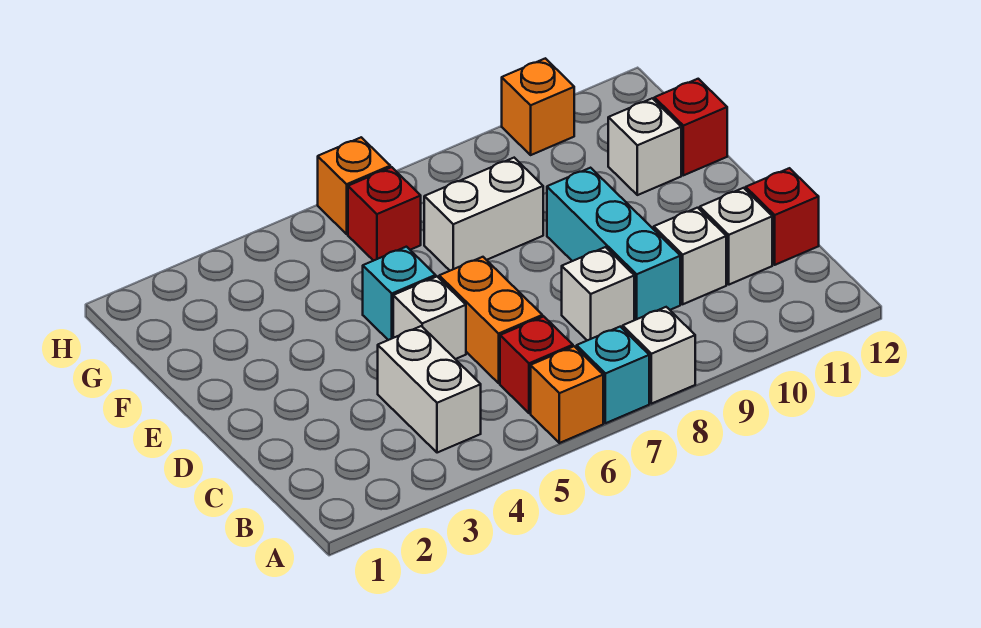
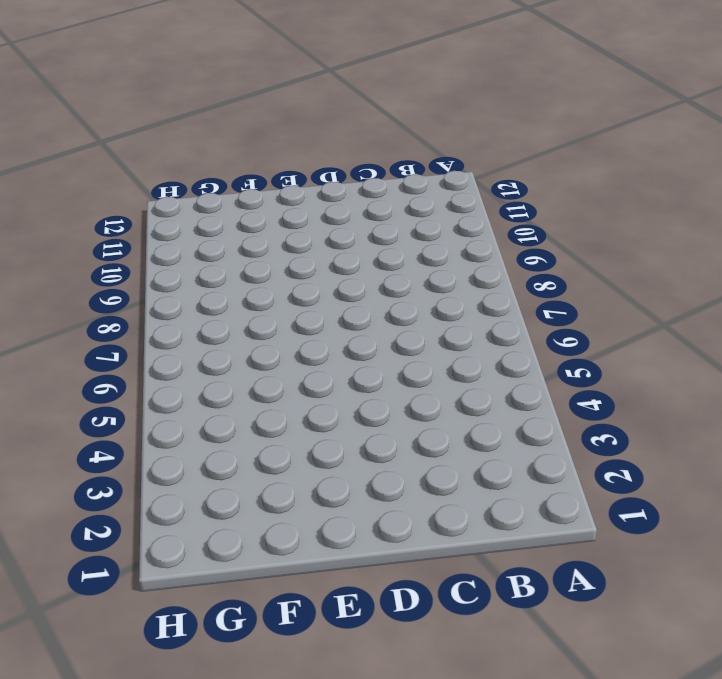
none -> orange brick A6 level 1
none -> cyan brick A7 level 1
none -> white brick A8 level 1

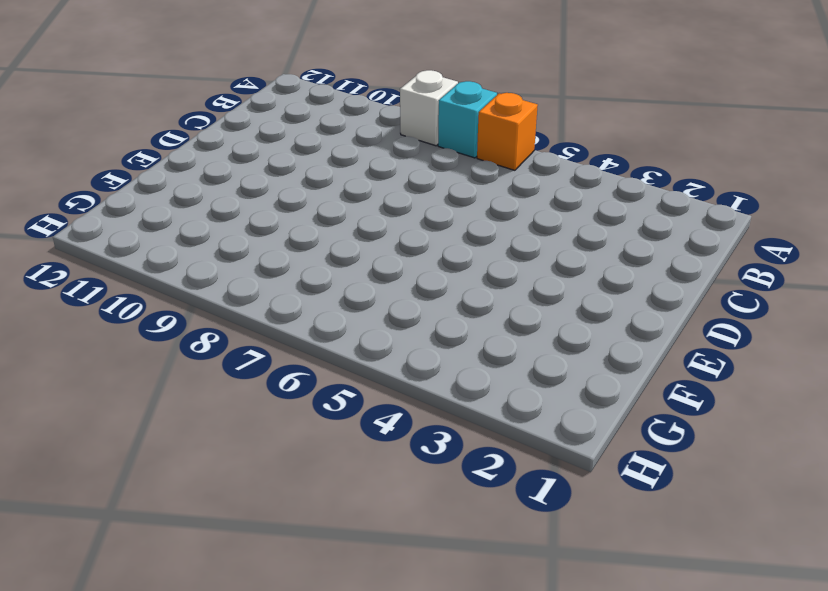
none -> white brick B4:C4 level 1
none -> red brick B6 level 1
none -> orange brick C6:D6 level 1

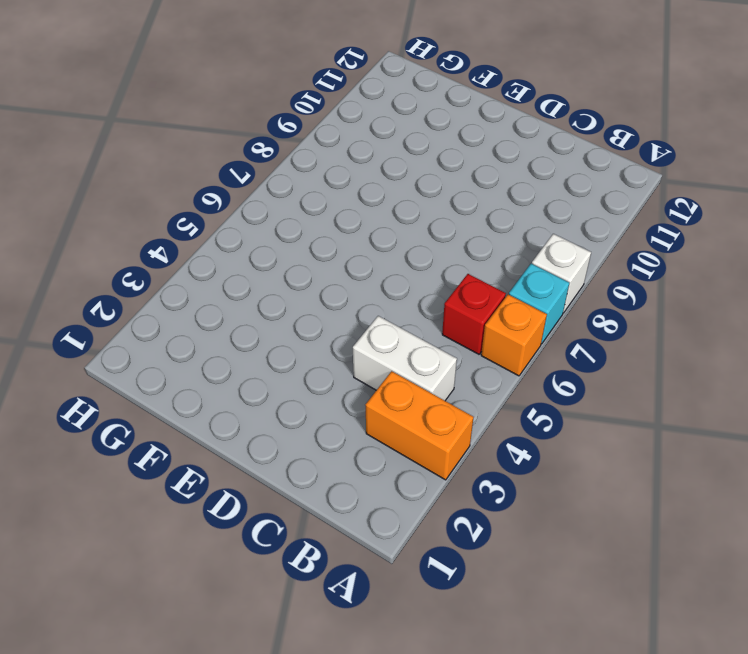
orange brick A3:B3 level 1 -> orange brick C6:D6 level 1
none -> white brick C8 level 1
none -> cyan brick C9:E9 level 1
none -> white brick C10 level 1

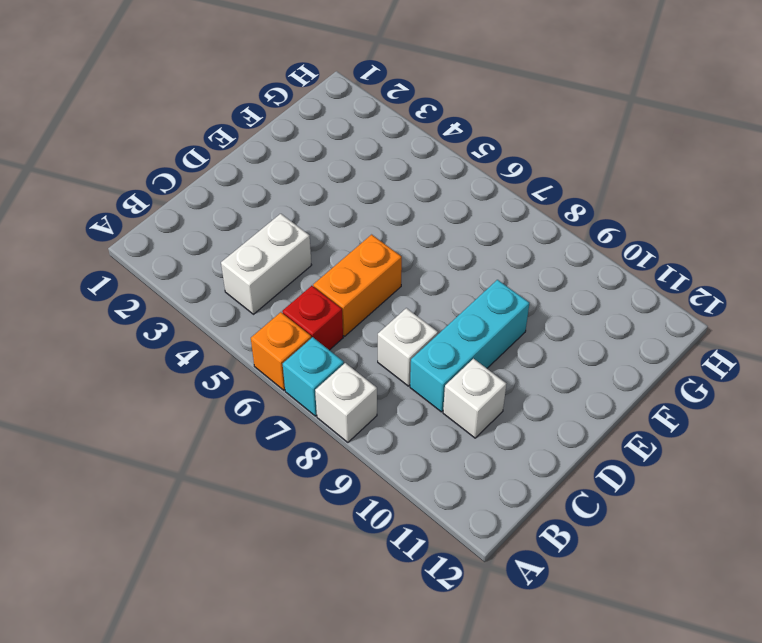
none -> white brick C11 level 1
none -> red brick C12 level 1
none -> white brick D5 level 1

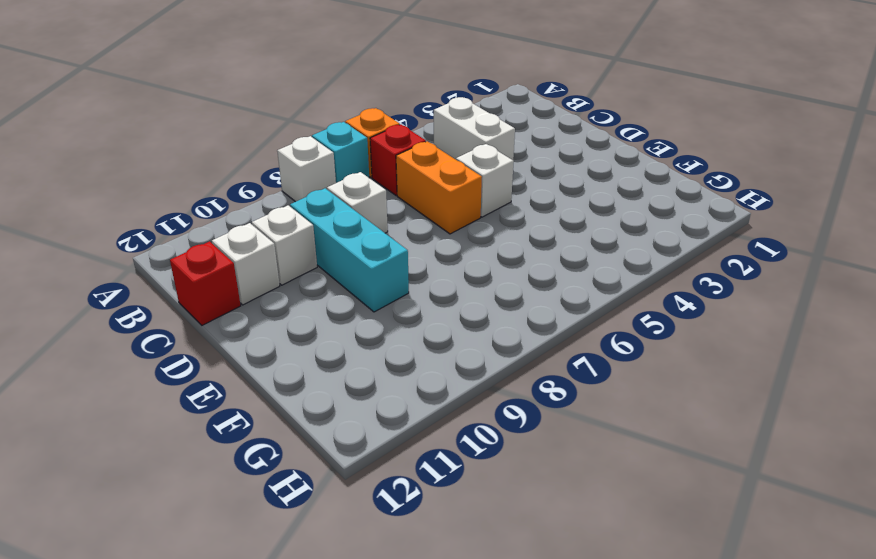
none -> cyan brick E5 level 1
none -> white brick F7:F8 level 1
none -> white brick F11 level 1

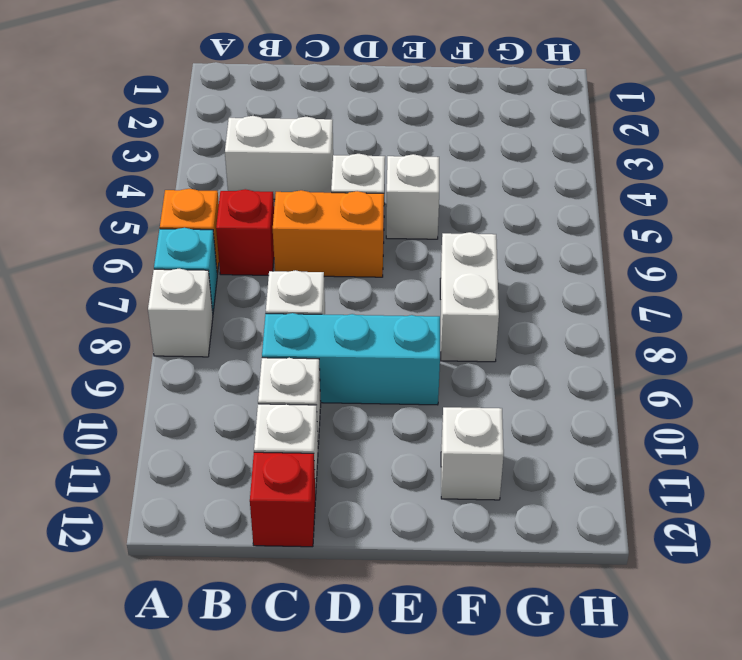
white brick E5 level 1 -> cyan brick E5 level 1
none -> red brick F12 level 1
none -> red brick G6 level 1
none -> orange brick H6 level 1

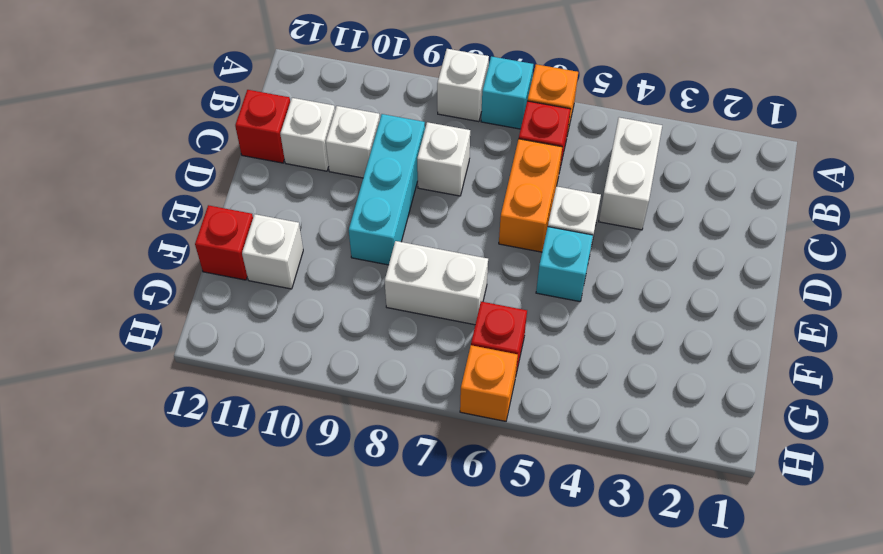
none -> orange brick H10 level 1

